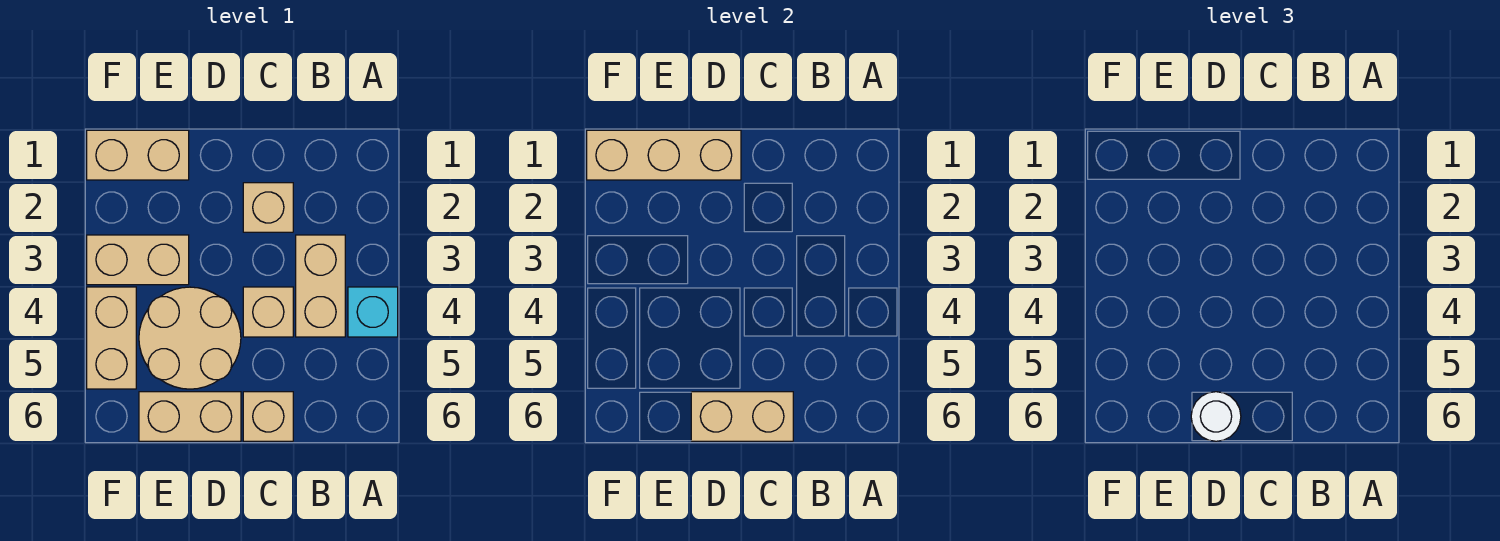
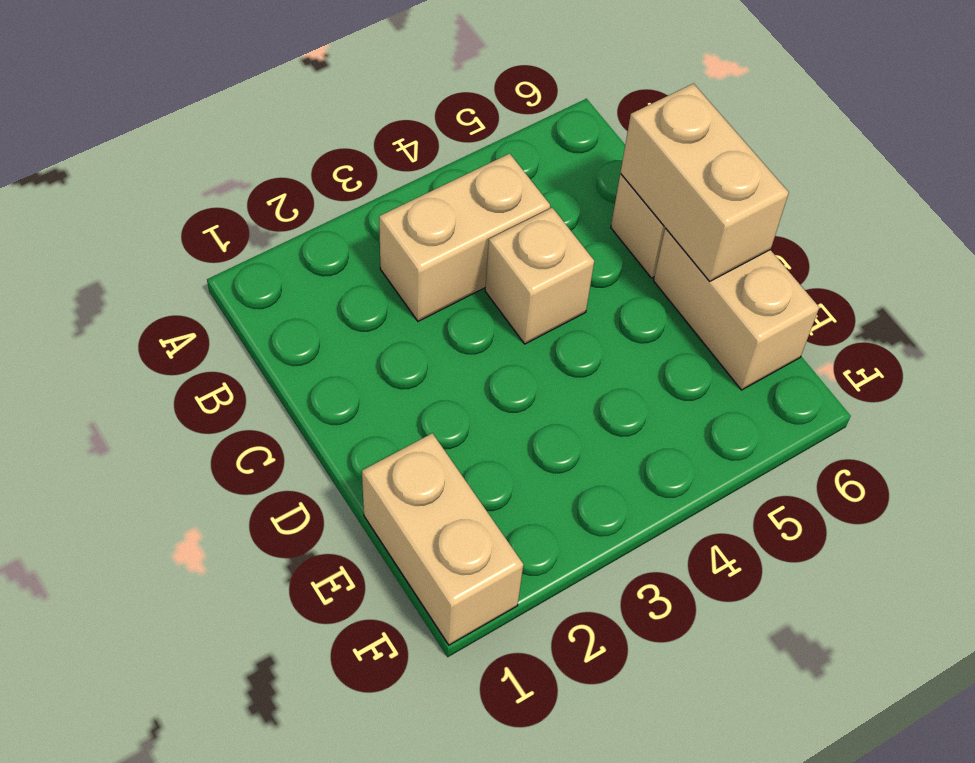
none -> cyan brick A4 level 1
none -> tan brick C2 level 1
none -> tan round brick D4:E5 level 1

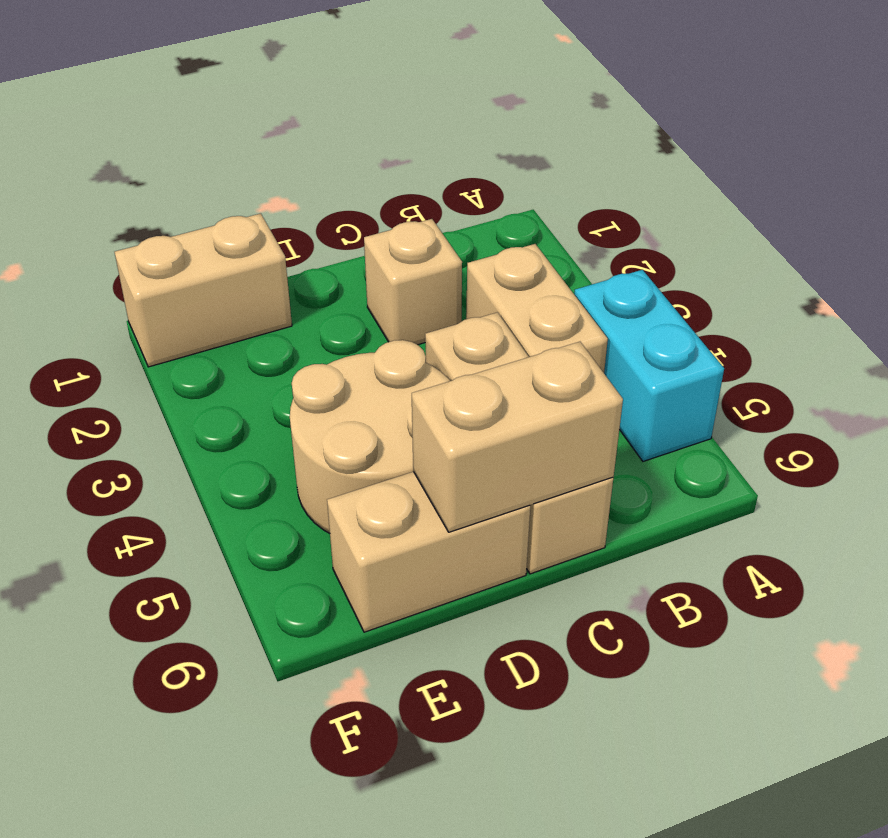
cyan brick A4:A5 level 1 -> cyan brick A4 level 1
none -> tan brick E3:F3 level 1
none -> tan brick F4:F5 level 1
none -> tan brick D1:F1 level 2

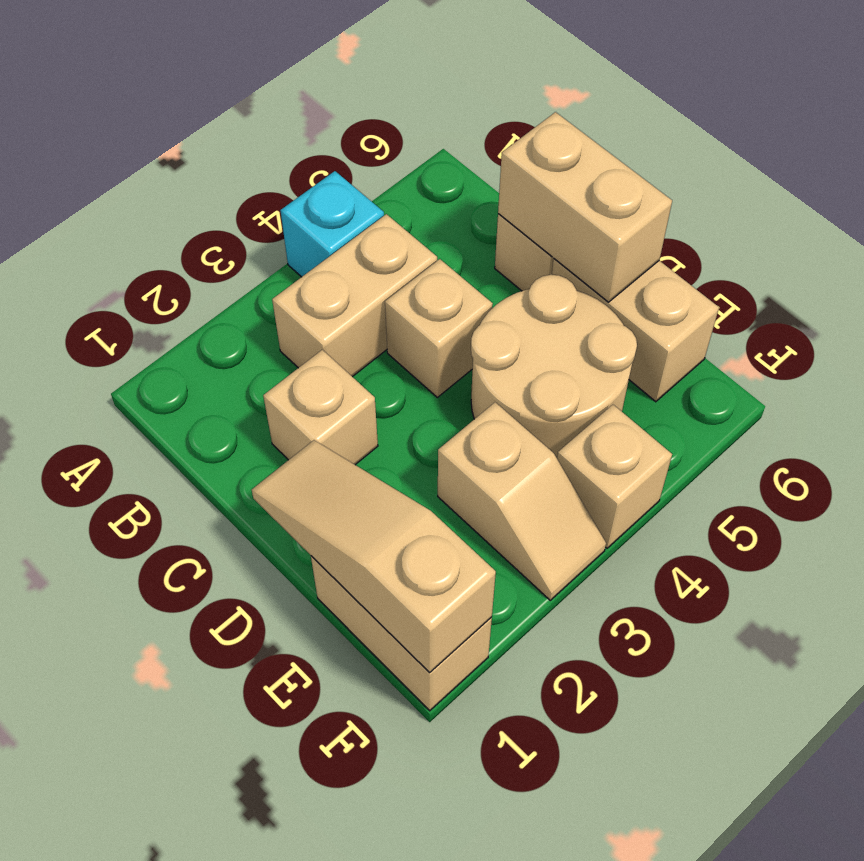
tan slope D1:F1 level 2 top F -> tan brick D1:F1 level 2
tan slope E3:F3 level 1 top E -> tan brick E3:F3 level 1
tan brick F4 level 1 -> tan brick F4:F5 level 1
none -> white round brick D6 level 3

